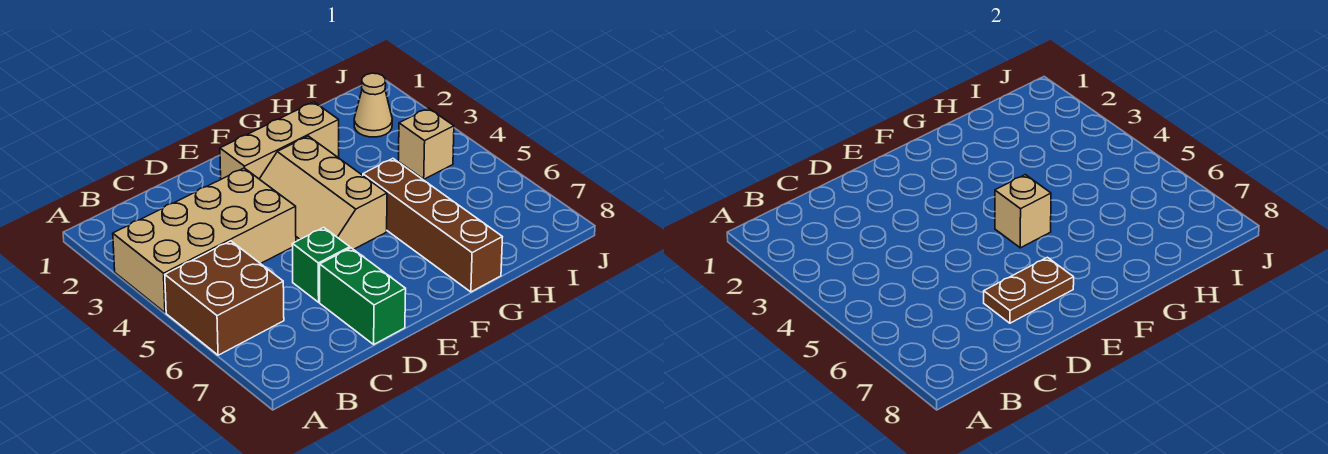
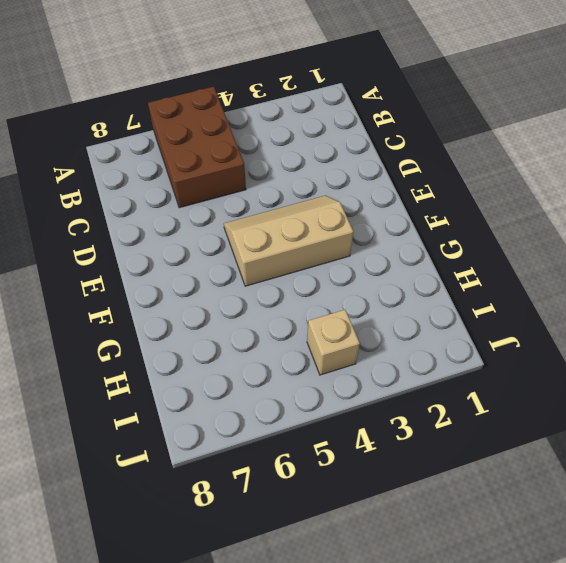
brown brick A5:C6 level 1 -> brown brick A5:B6 level 1
none -> tan brick A3:D4 level 1
none -> green brick D6 level 1

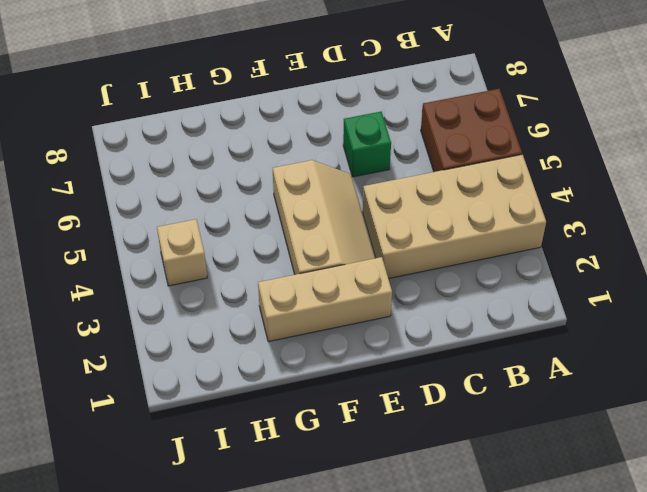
none -> green brick D7:D8 level 1
none -> brown brick G5:G8 level 1

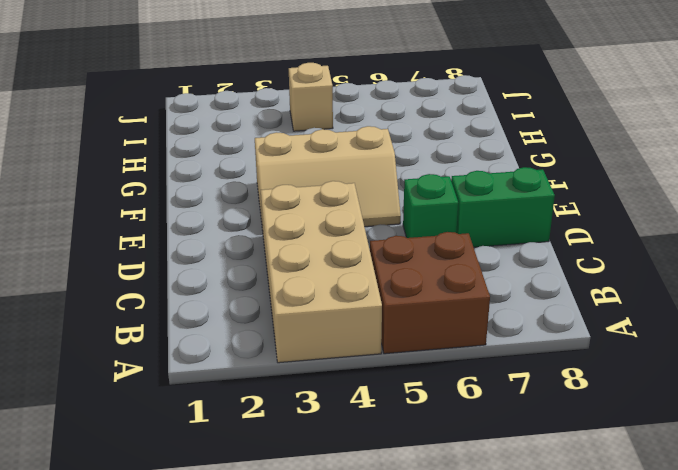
none -> tan brick E2:G2 level 1
none -> brown brick G5:G8 level 1

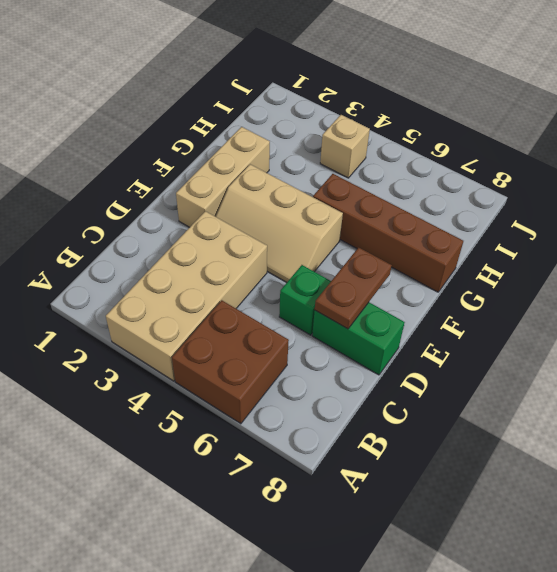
none -> tan cone I2 level 1
none -> tan brick F5 level 2

